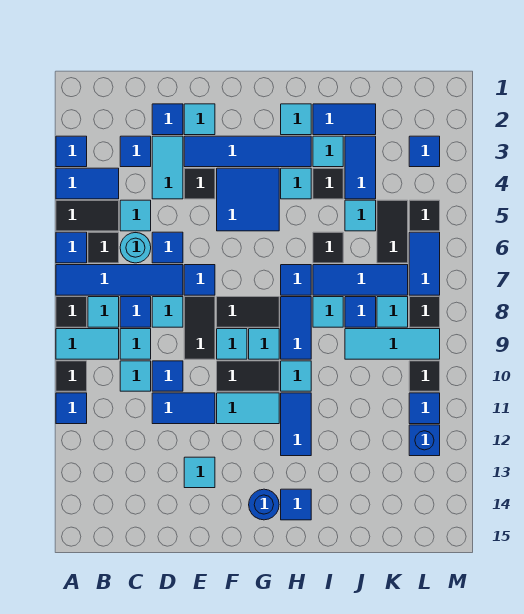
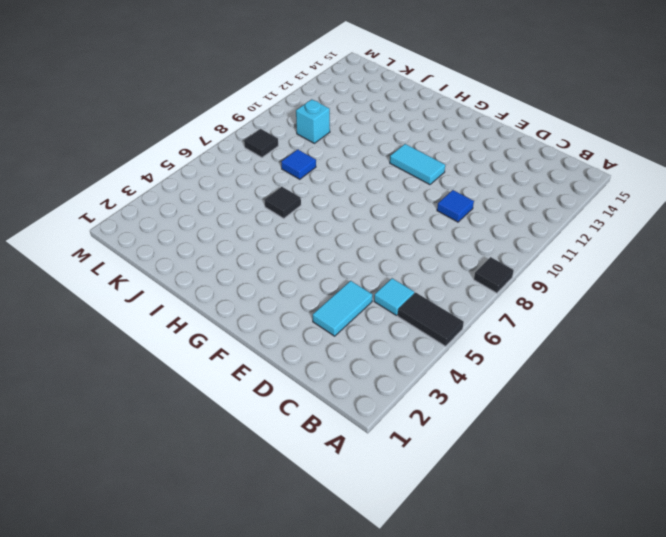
cyan brick K10 level 1 -> none
none -> blue tile A3 level 1
none -> blue tile A4:B4 level 1
none -> blue tile A6 level 1
none -> blue tile A7:D7 level 1

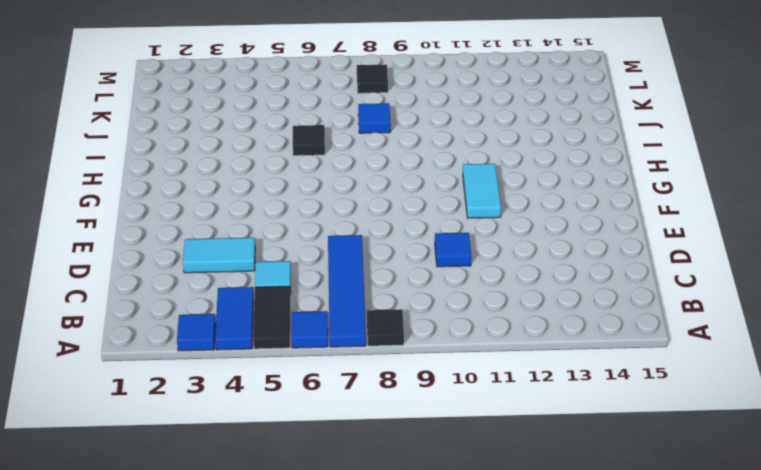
none -> cyan tile A9:B9 level 1
none -> black tile A10 level 1
none -> blue tile A11 level 1
none -> black tile B6 level 1

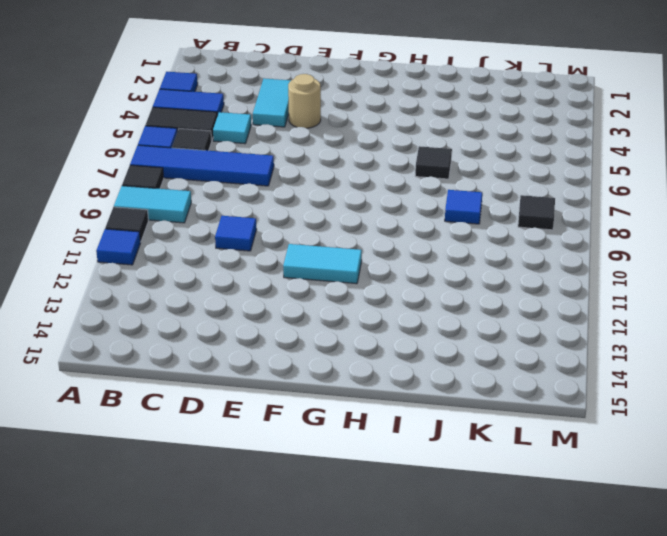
tan round brick E4 level 1 -> black tile E4 level 1
none -> cyan tile B8 level 1
none -> blue tile C3 level 1
none -> cyan round brick C6 level 1
none -> blue tile C8 level 1

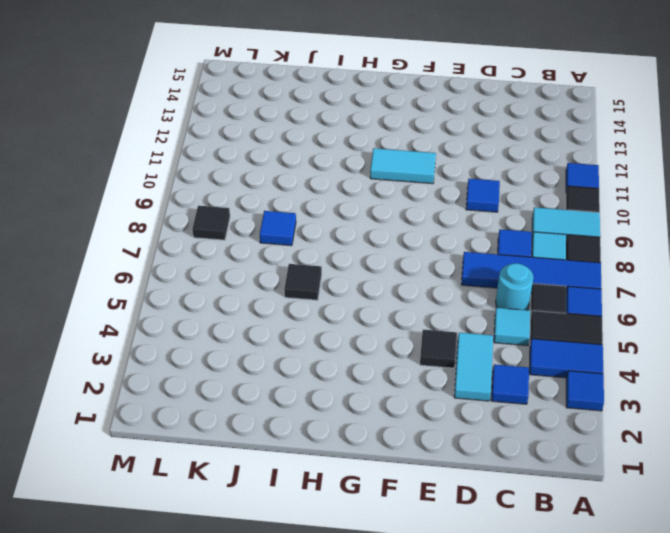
none -> cyan tile C9 level 1
none -> cyan tile C10 level 1
none -> blue tile D2 level 1
none -> blue tile D6 level 1

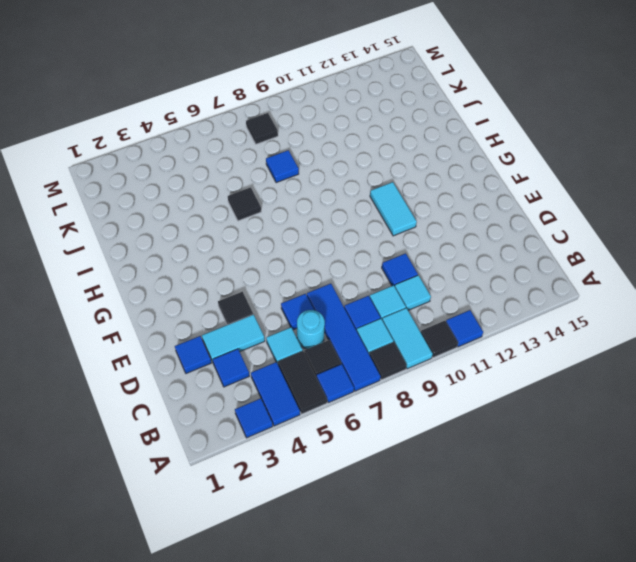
none -> cyan tile D8 level 1
none -> blue tile D11:E11 level 1
none -> cyan tile E2 level 1
none -> blue tile E3:H3 level 1

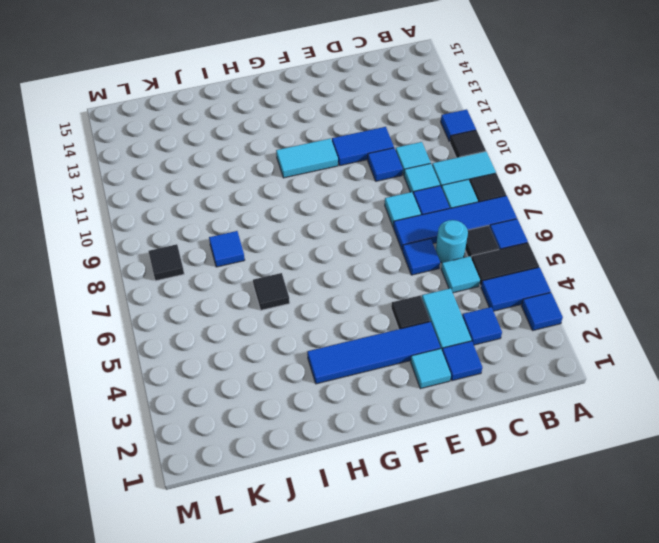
none -> blue tile E7 level 1
none -> black tile E8:E9 level 1
none -> cyan tile E13 level 1
none -> blue tile F4:G5 level 1

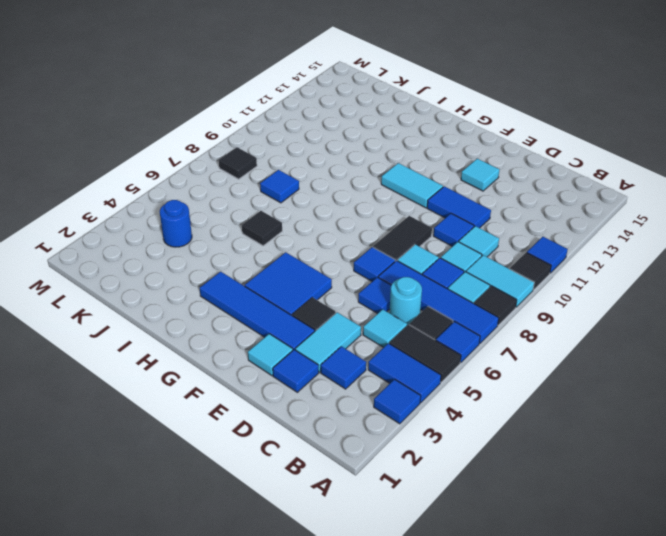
blue round brick K4 level 1 -> blue round brick G14 level 1
none -> black tile F8:G8 level 1
none -> cyan tile F9 level 1
none -> black tile F10:G10 level 1
none -> cyan tile G9 level 1

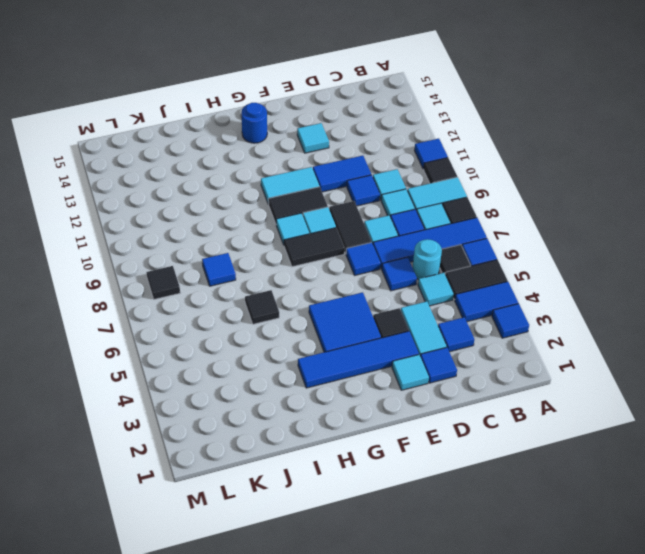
none -> cyan tile H2 level 1
none -> cyan tile H4 level 1
none -> blue tile H7 level 1
none -> blue tile H8:H9 level 1

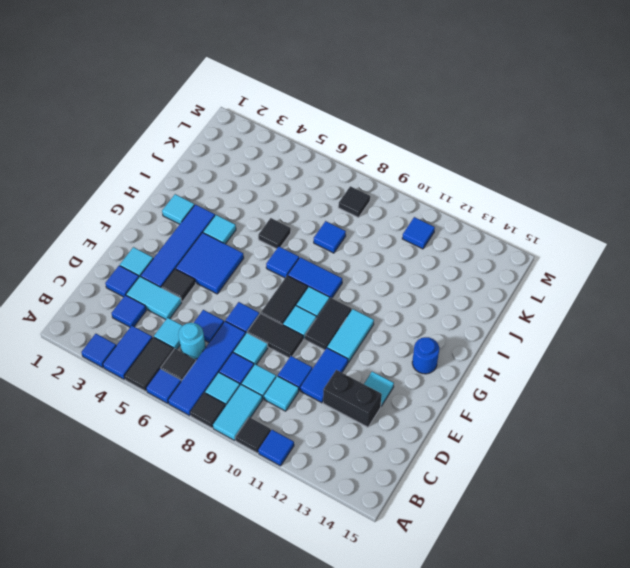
black brick D12:D13 level 1 -> none
none -> cyan tile H10 level 1
none -> blue tile H11:H12 level 1
none -> blue tile H14 level 1
none -> blue tile I2:J2 level 1

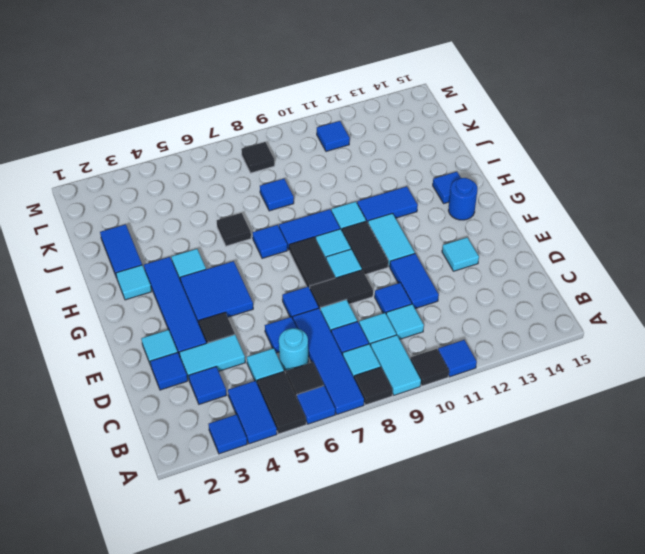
none -> cyan tile I3 level 1
none -> black tile I4 level 1
none -> blue tile I7:K7 level 1
none -> cyan tile I8 level 1

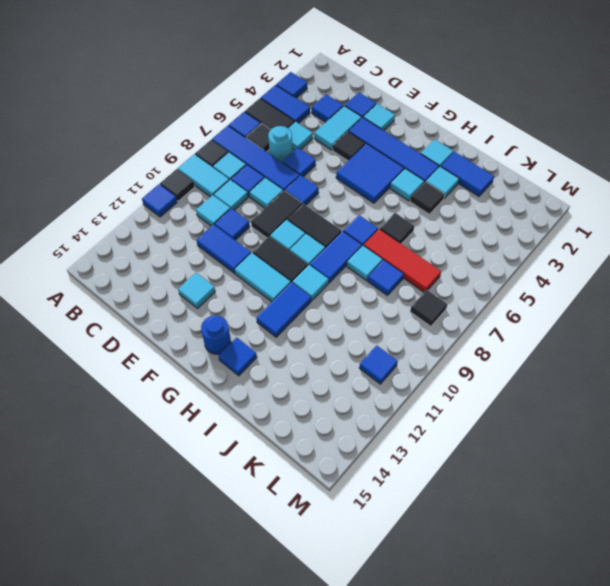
red tile I7:K7 level 1 -> blue tile I7:K7 level 1
none -> blue tile J3:J4 level 1
none -> cyan tile J5 level 1
none -> cyan tile J9:L9 level 1
none -> black tile K5:K6 level 1

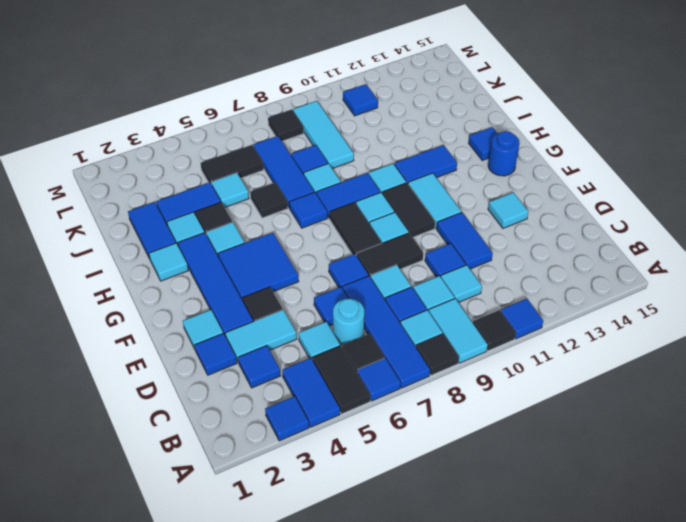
none -> cyan tile K8 level 1
none -> blue tile L3 level 1
none -> black tile L5 level 1
none -> blue tile L6:L7 level 1

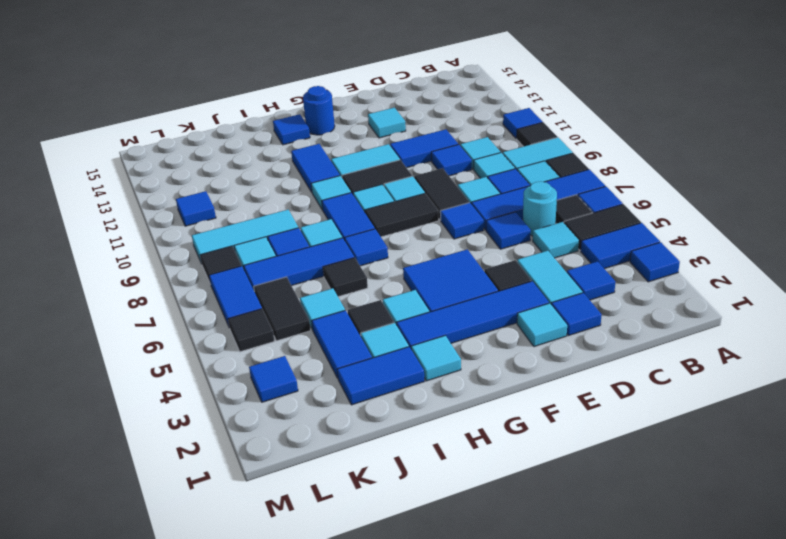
none -> black tile L10 level 1
none -> blue brick L12 level 1

